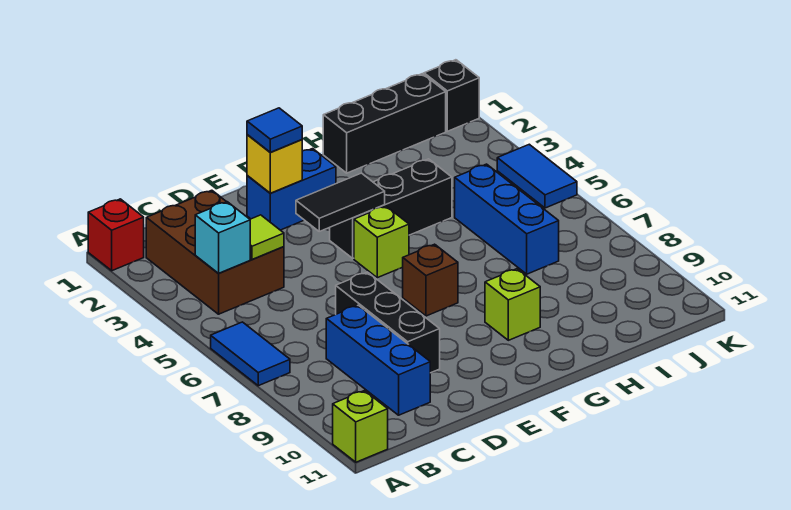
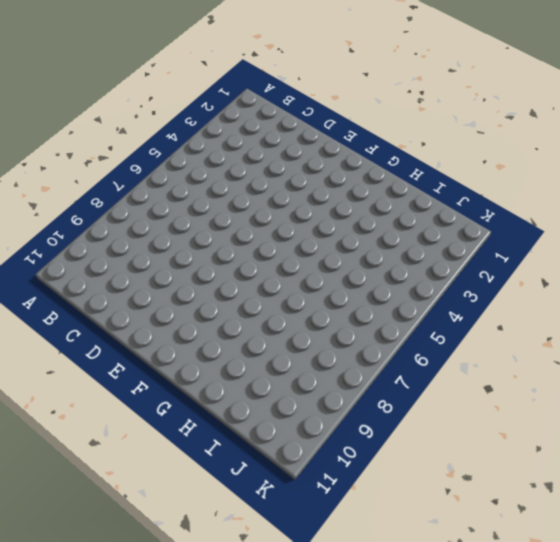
none -> red brick A1 level 1
none -> blue tile A6:A7 level 1
none -> lime brick A11 level 1

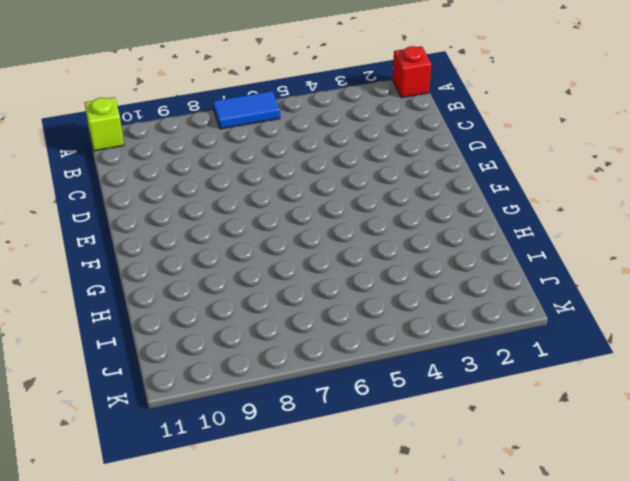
none -> brown brick B2:C4 level 1
none -> blue brick C8:C10 level 1
none -> black brick D7:D9 level 1

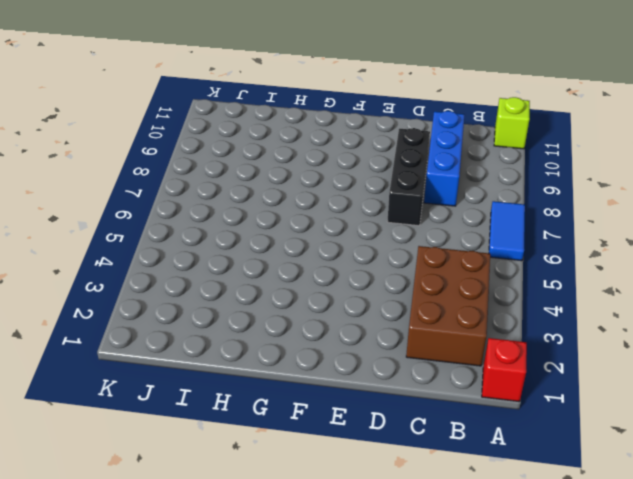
none -> blue brick E2:F2 level 1
none -> black brick F4:H4 level 1
none -> lime brick F5 level 1

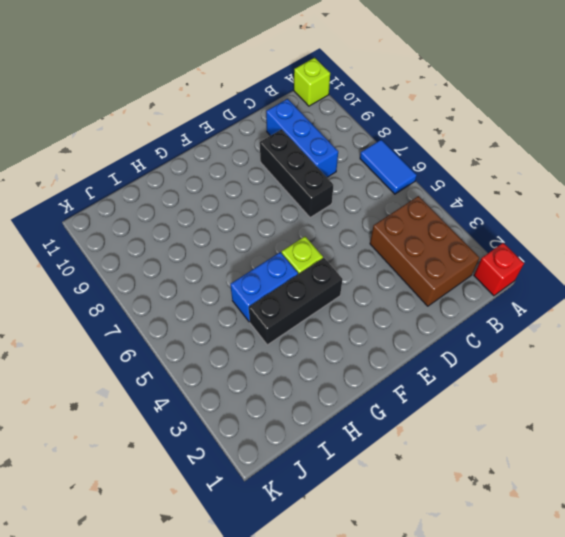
blue brick G5:H5 level 1 -> blue brick E2:F2 level 1
none -> brown brick F7 level 1
none -> lime brick G9 level 1
none -> black brick H1:J1 level 1

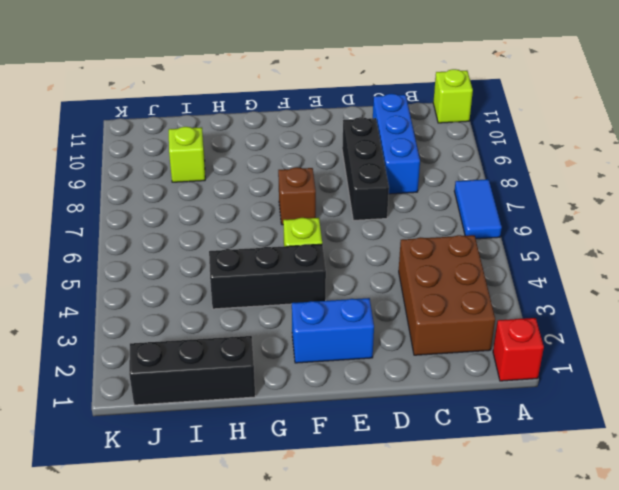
lime brick I9 level 1 -> lime brick G9 level 1
none -> blue brick I5:I7 level 1
none -> black brick K1 level 1
none -> blue tile K4:K5 level 1

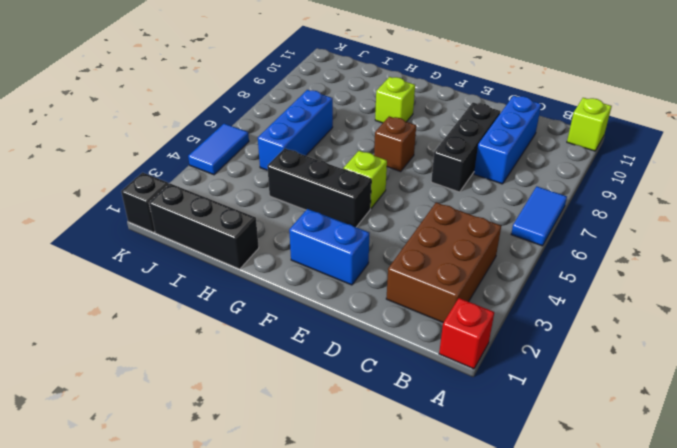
none -> cyan brick B4 level 2
none -> lime tile C4 level 2
none -> yellow brick E2 level 2

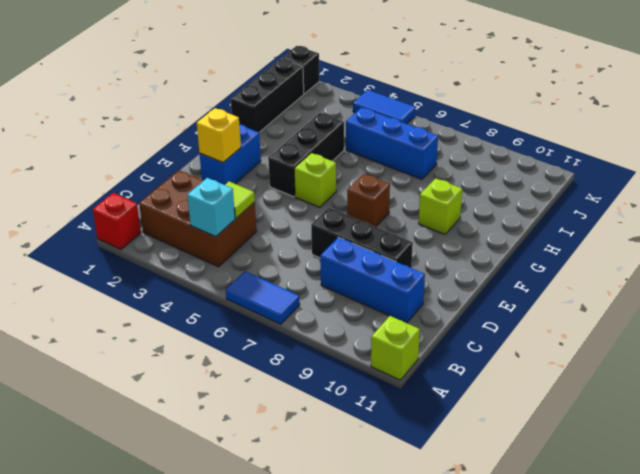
none -> black tile E4:F4 level 2
none -> blue tile E2 level 3

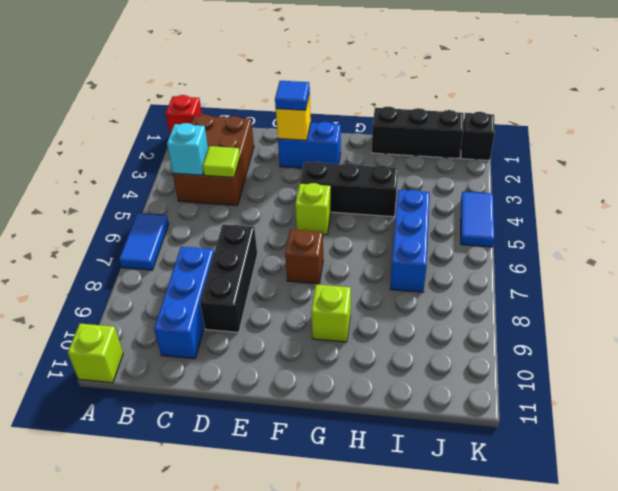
none -> black tile E4:F4 level 2

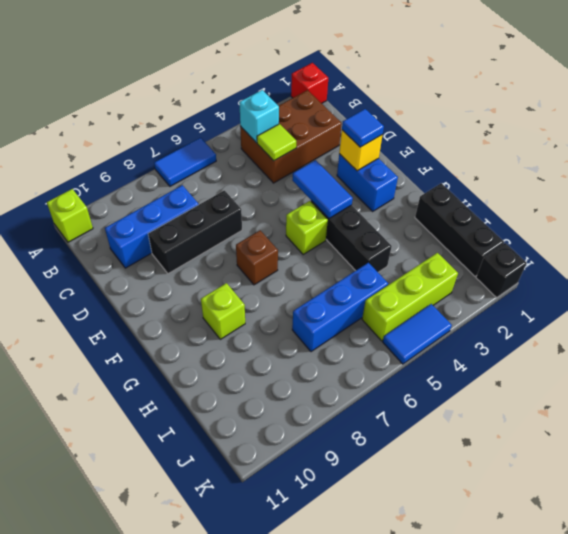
blue tile E4:F4 level 2 -> black tile E4:F4 level 2
lime brick J3:J5 level 1 -> none

